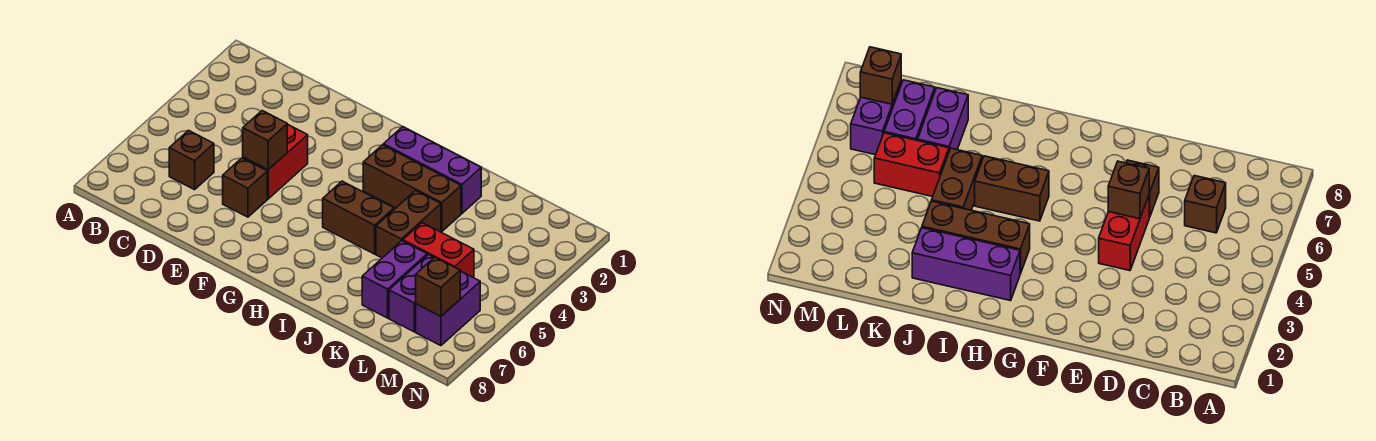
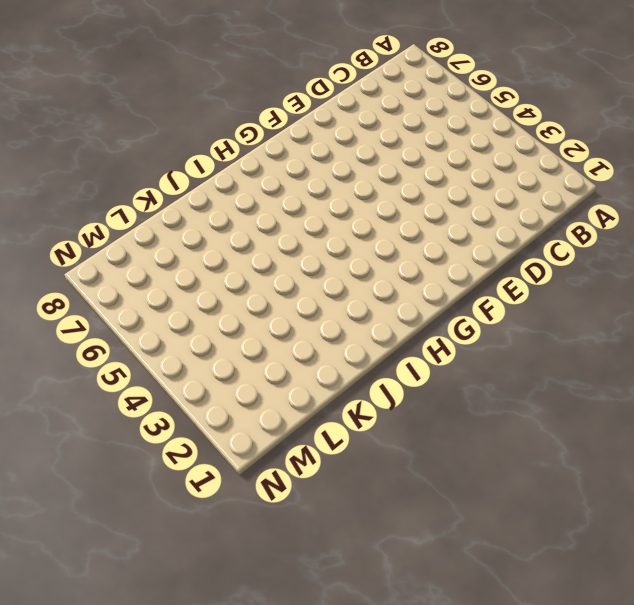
none -> brown brick C6 level 1
none -> red brick E4:E5 level 1
none -> brown brick E6 level 1

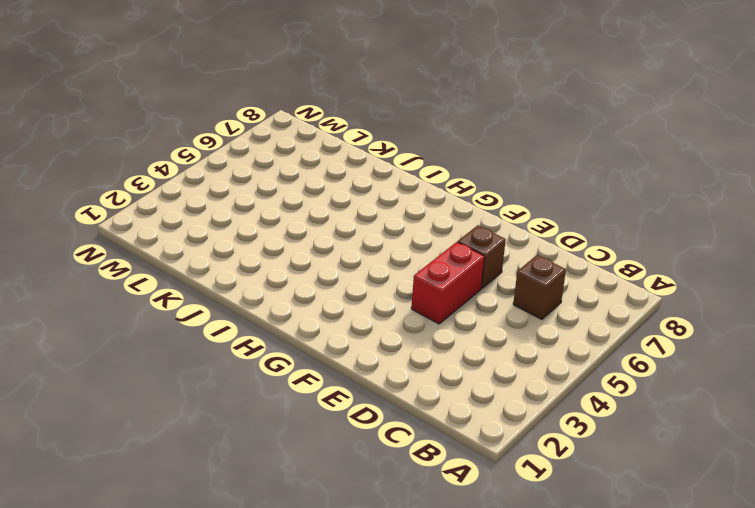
none -> purple brick H2:J2 level 1
none -> brown brick H3:J3 level 1
none -> brown brick H5:I5 level 1

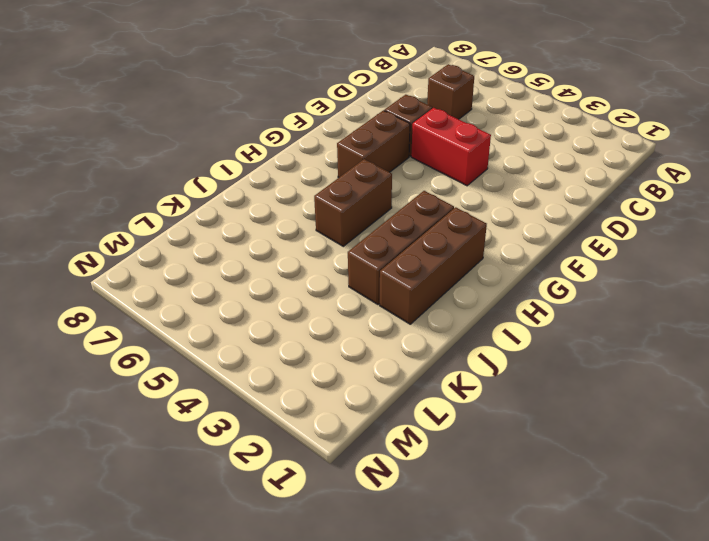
brown brick F6:G6 level 1 -> brown brick J4:J5 level 1
brown brick H2:J2 level 1 -> purple brick H2:J2 level 1
none -> red brick K5:L5 level 1
none -> purple brick K6:K7 level 1
none -> purple brick L6:L7 level 1

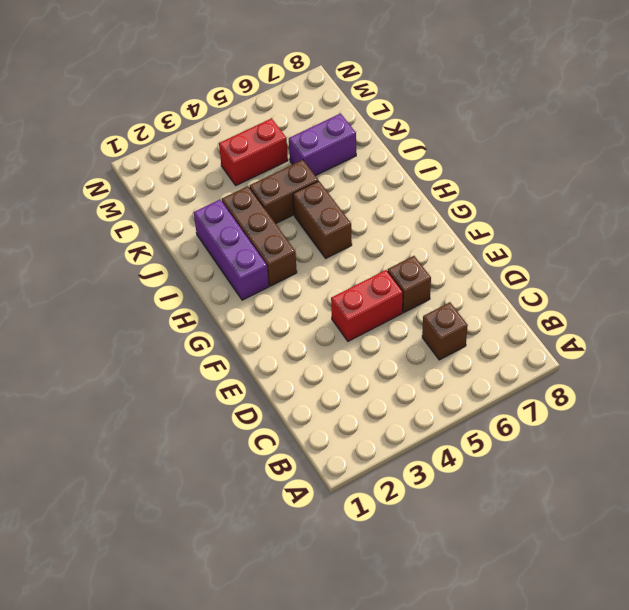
red brick L4:L5 level 1 -> red brick K5:L5 level 1
none -> purple brick L6:L7 level 1
none -> purple brick M6:M7 level 1
none -> brown brick E5 level 2

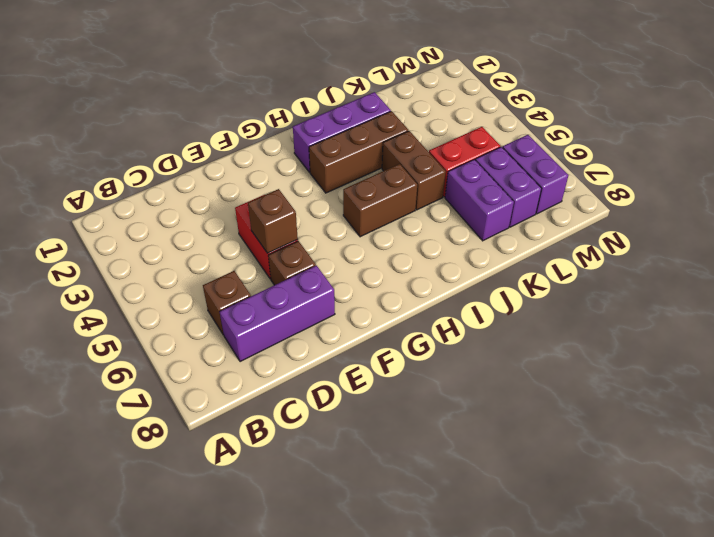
purple brick C7:E7 level 1 -> none
none -> brown brick M7 level 2

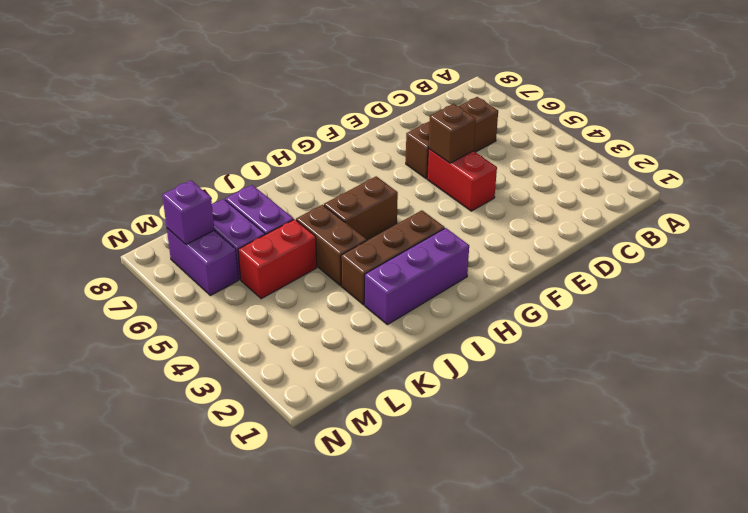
purple brick M7 level 2 -> brown brick M7 level 2

